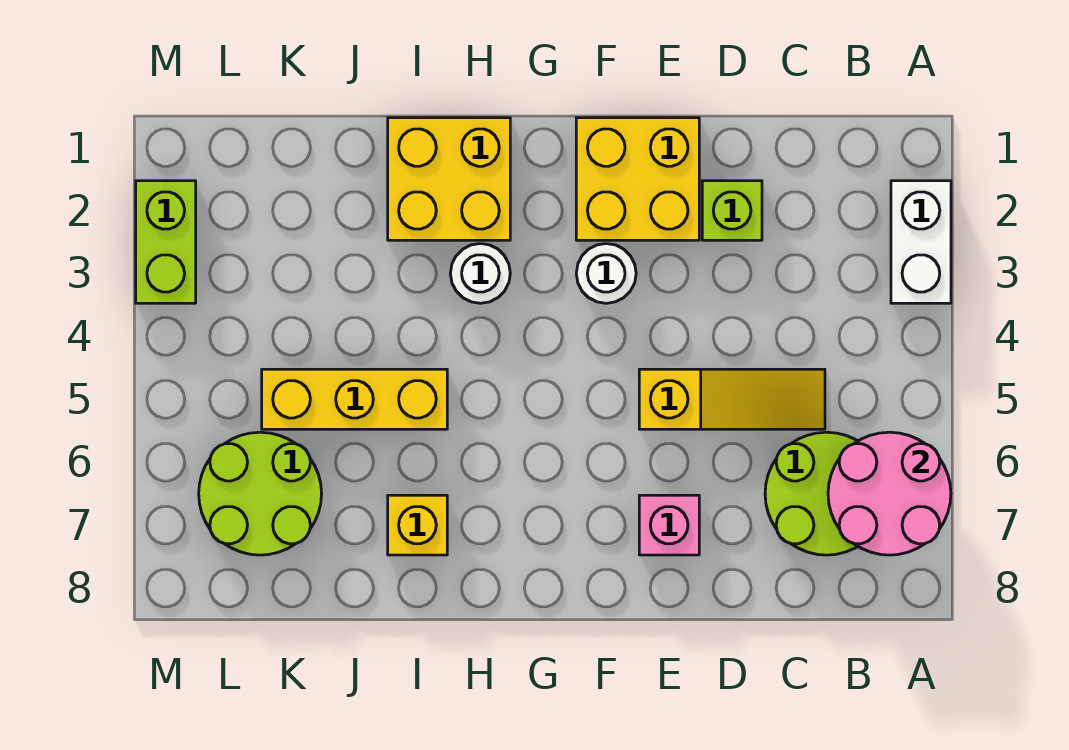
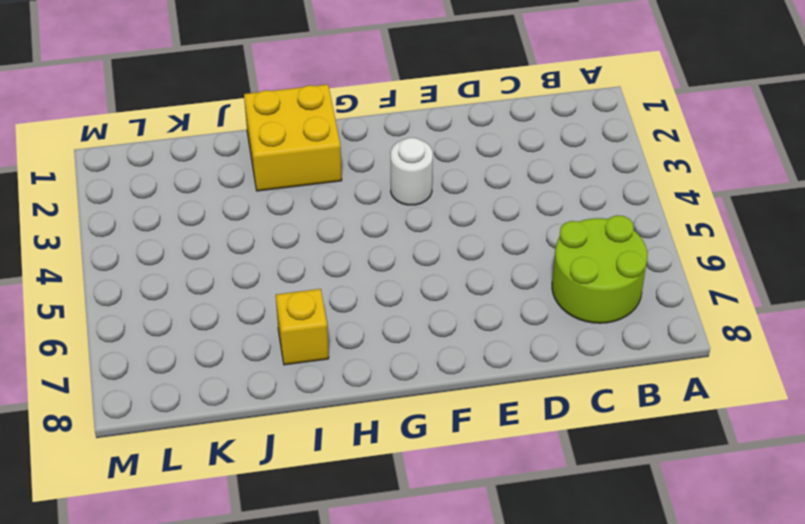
none -> white brick A2:A3 level 1
none -> yellow slope C5:E5 level 1 top E
none -> lime brick D2 level 1

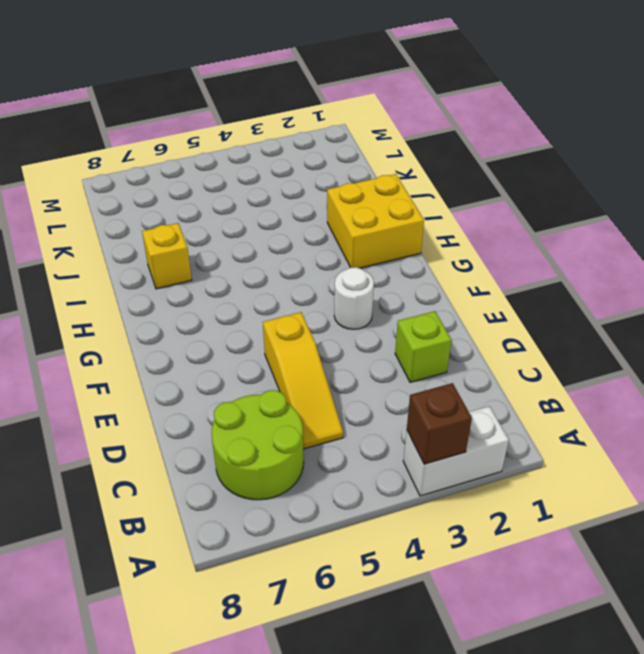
brown brick A3 level 2 -> none
none -> yellow brick E1:F2 level 1
none -> pink brick E7 level 1
none -> white round brick H3 level 1

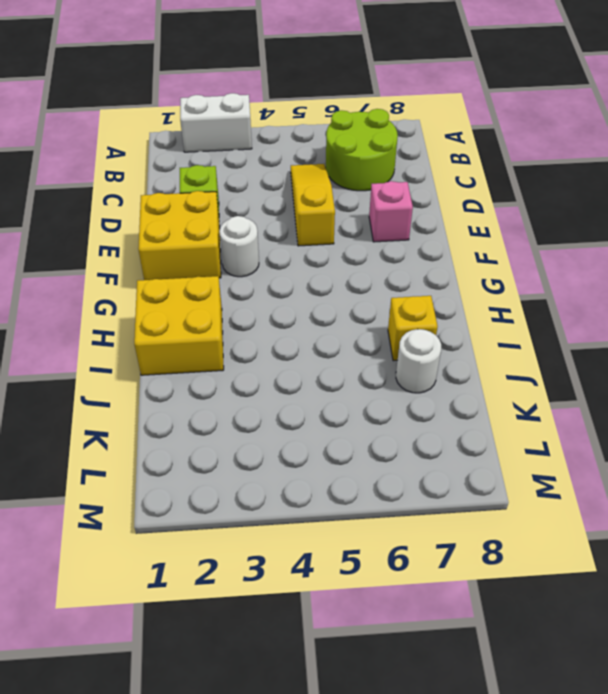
white round brick J7 level 1 -> white round brick H3 level 1
none -> yellow brick I5:K5 level 1
none -> lime round brick K6:L7 level 1
none -> lime brick M2:M3 level 1

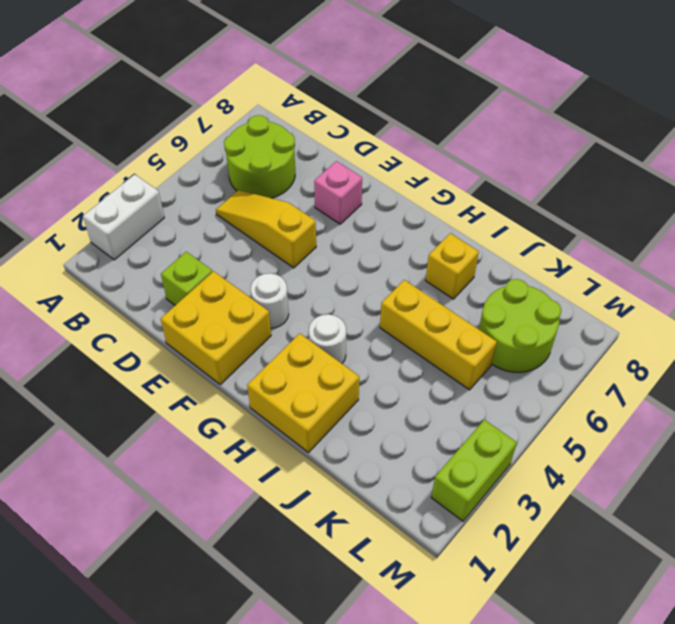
none -> pink round brick A6:B7 level 2

